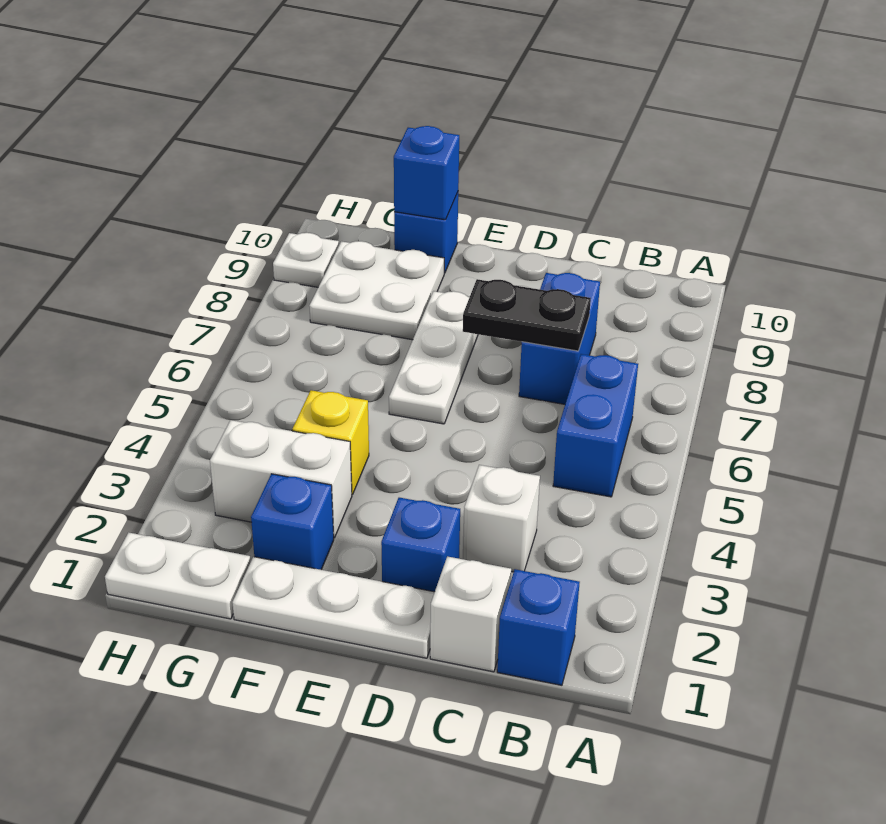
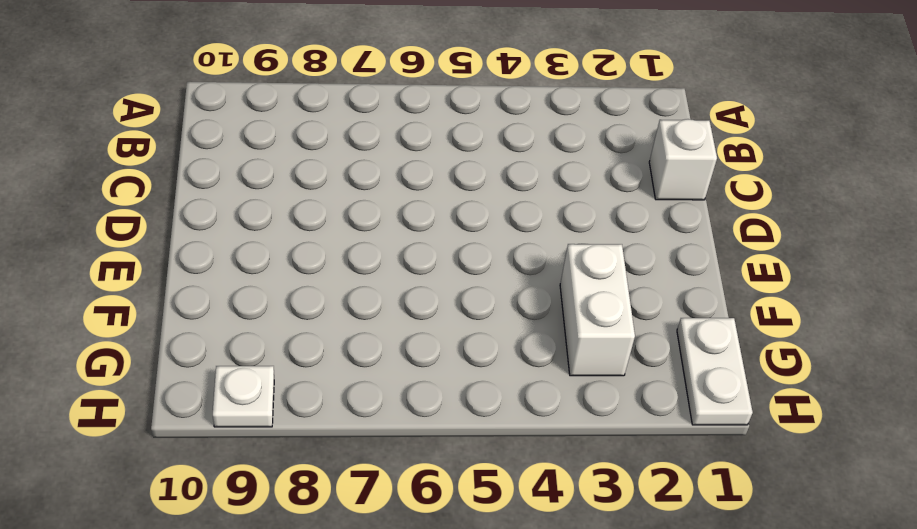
none -> blue brick B1 level 1
none -> blue brick B5:B6 level 1
none -> white brick C3 level 1

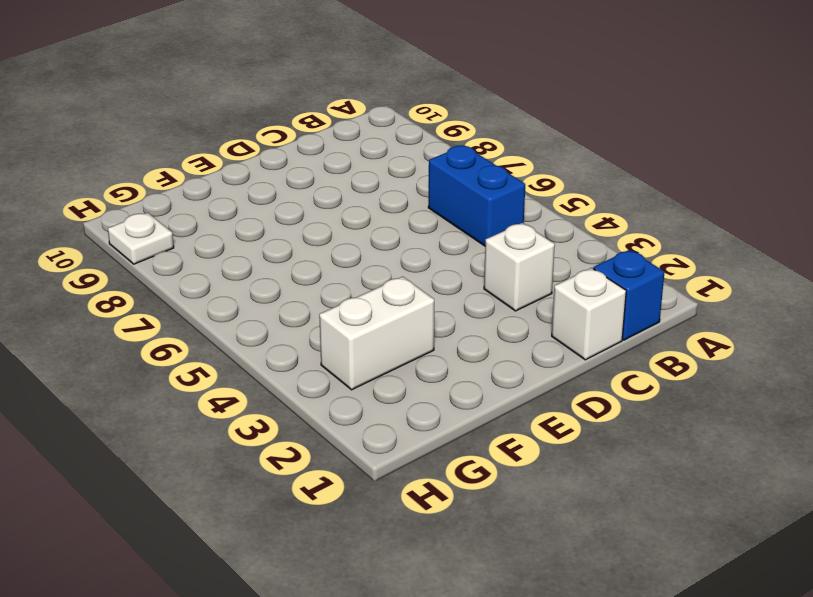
none -> blue brick C7:C8 level 1
none -> white plate D1:F1 level 1
none -> blue brick D2 level 1

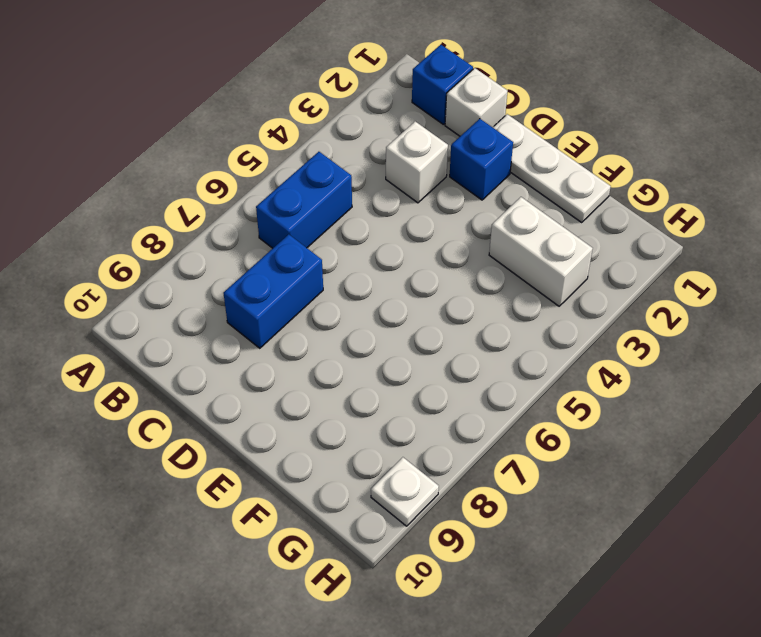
none -> white plate E6:E8 level 1
none -> blue brick F2 level 1
none -> yellow brick F4 level 1

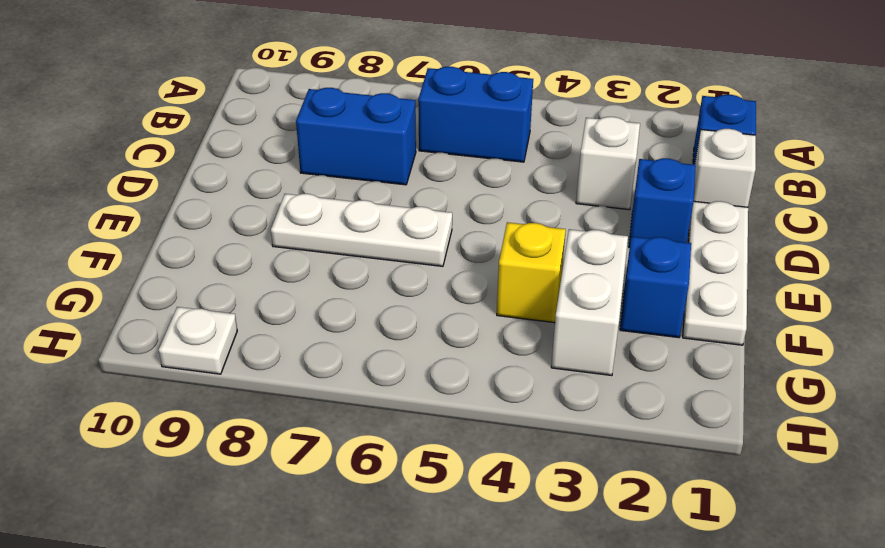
none -> white plate F8:G9 level 1
none -> blue brick F10 level 1
none -> white plate G1:H1 level 1

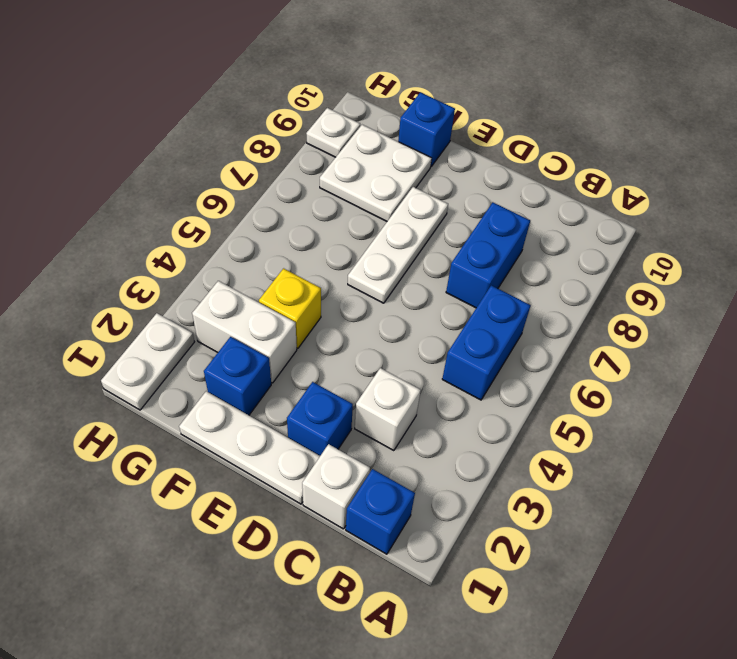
white plate H1:H2 level 1 -> white plate G1:H1 level 1
none -> black plate C7:D7 level 2
none -> blue brick F10 level 2

